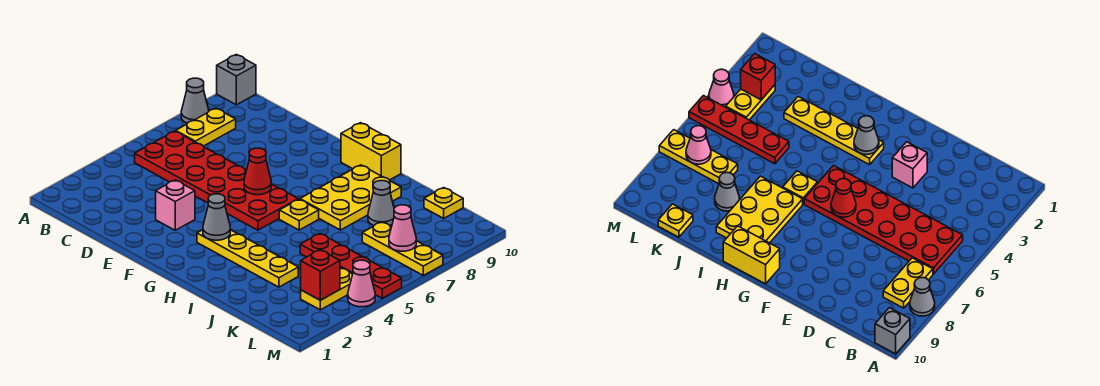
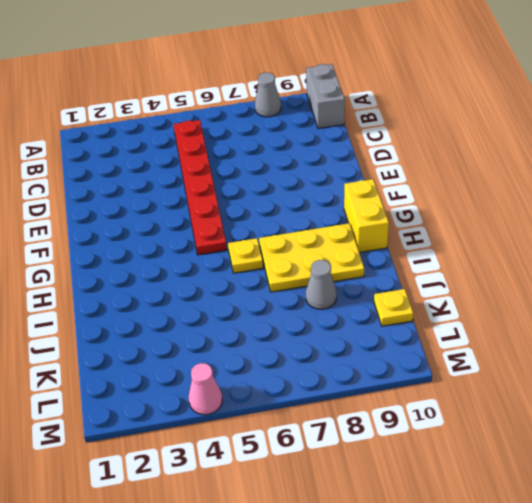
grey brick A10:B10 level 1 -> grey brick A10 level 1
red plate B5:G5 level 1 -> red plate B5:G6 level 1
none -> yellow plate B7:B8 level 1
none -> pink brick E3 level 1
none -> yellow plate G3:J3 level 1

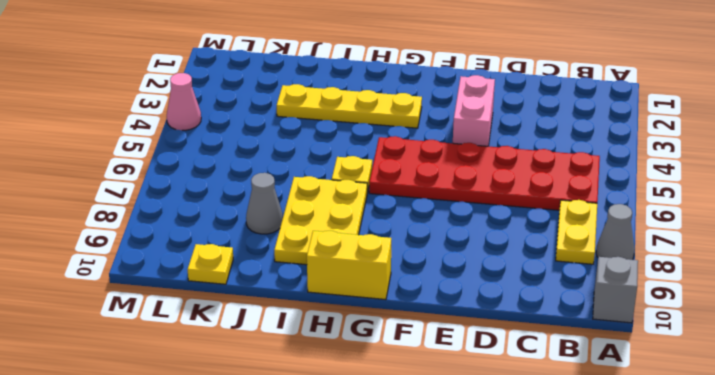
pink brick E3:E4 level 1 -> pink brick E3 level 1
none -> red plate J5:M5 level 1
none -> yellow plate K7:M7 level 1
none -> yellow plate L3:L4 level 1

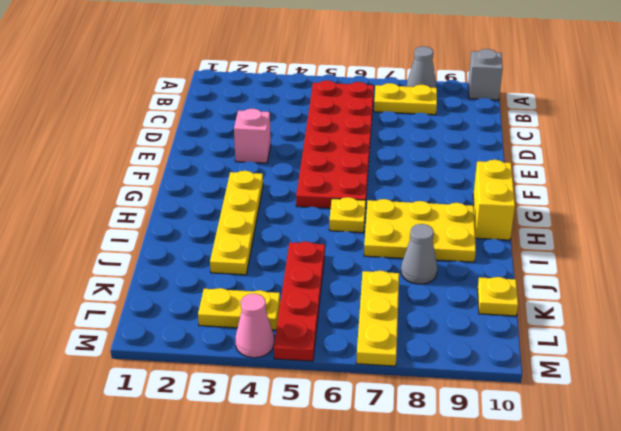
none -> red cone F6 level 2
none -> grey cone G3 level 2
none -> red brick L3 level 2

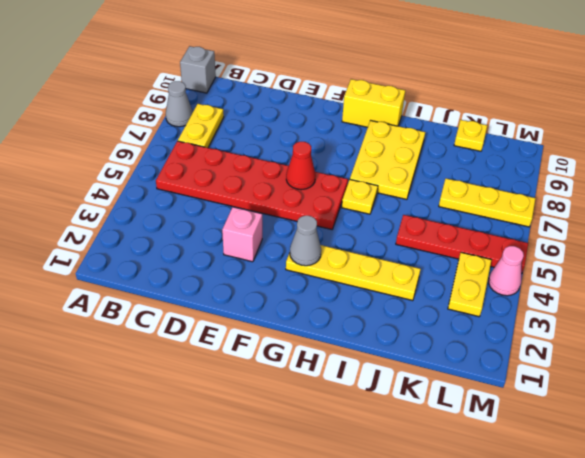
none -> grey cone J8 level 1
none -> red brick L3 level 2
none -> pink cone L7 level 2

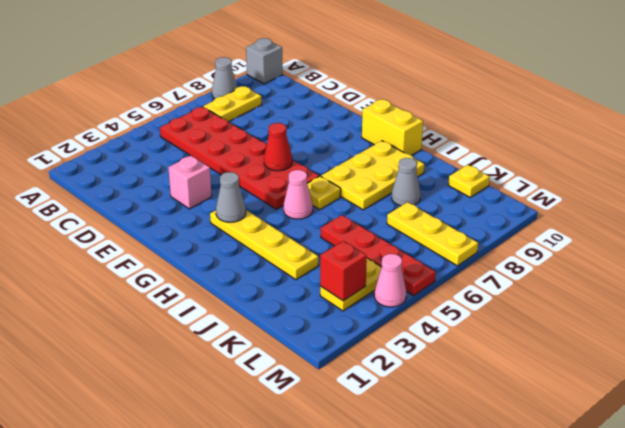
pink cone H5 level 1 -> pink cone L7 level 2

